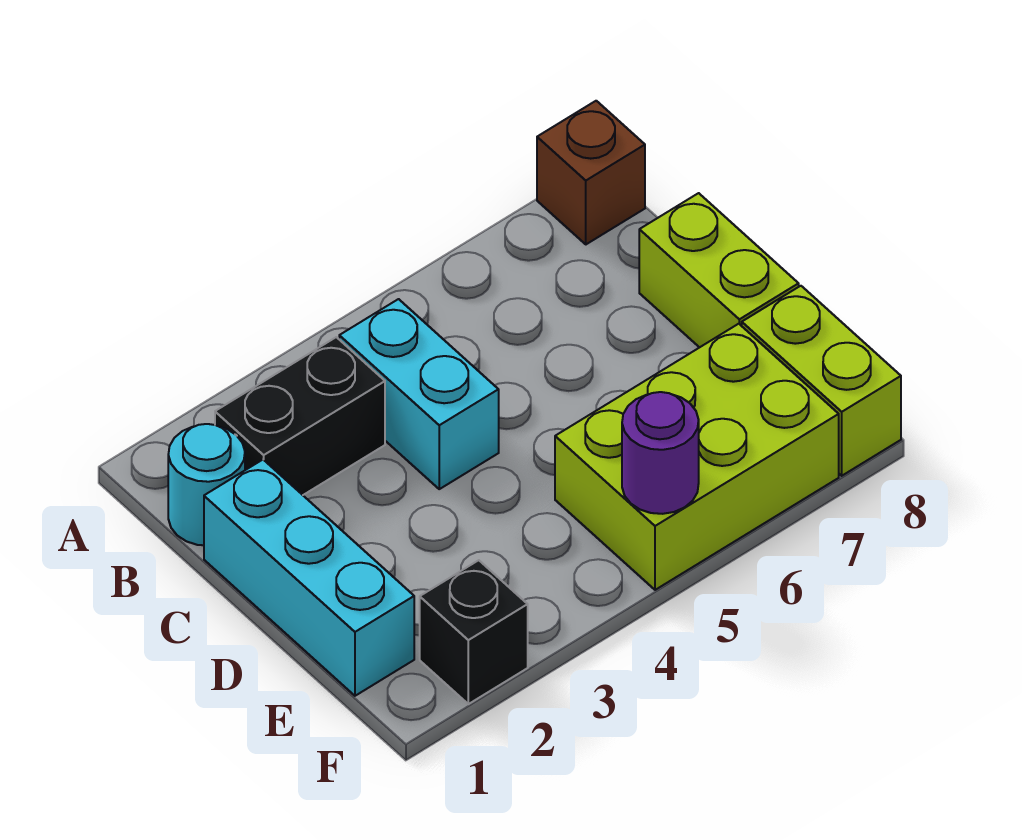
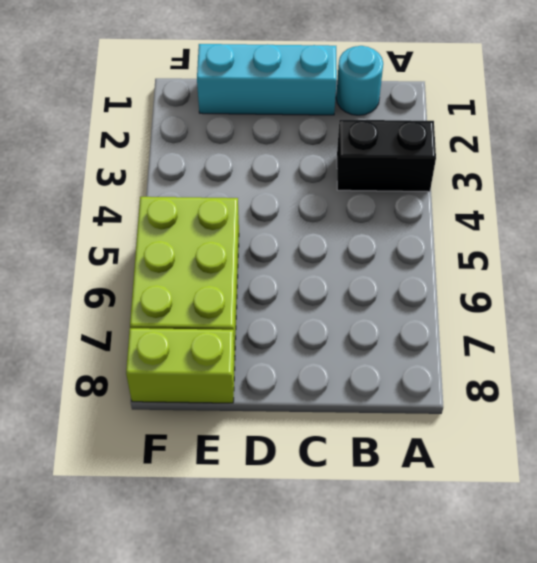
black brick A3:B3 level 1 -> black brick B2:B3 level 1
none -> brown brick A8 level 1
none -> cyan brick B4:C4 level 1

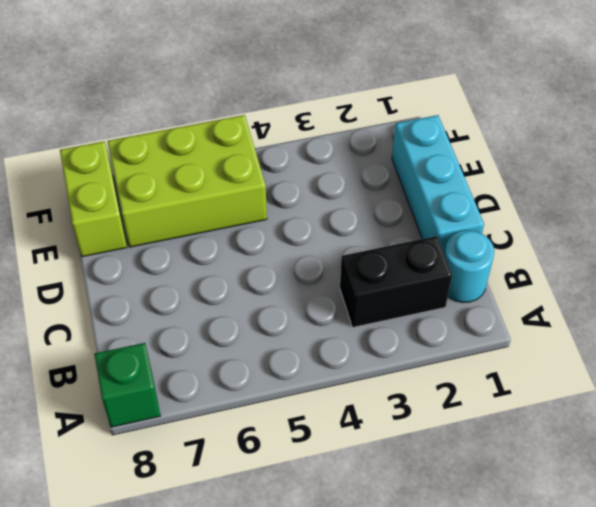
green brick A8 level 1 -> brown brick A8 level 1
none -> cyan brick B4:C4 level 1
none -> lime brick C8:D8 level 1

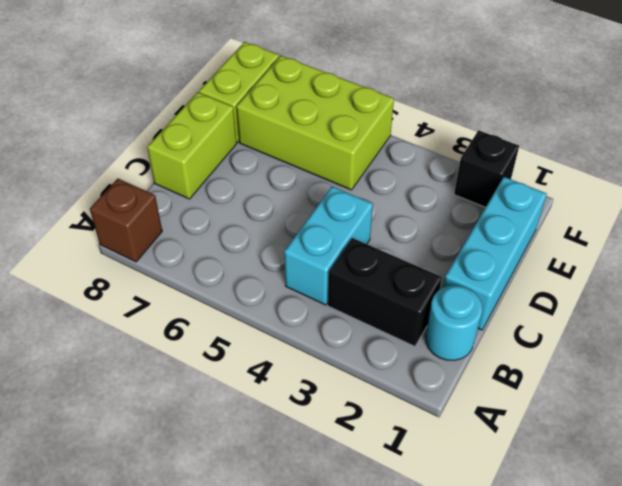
none -> purple round brick F5 level 2

